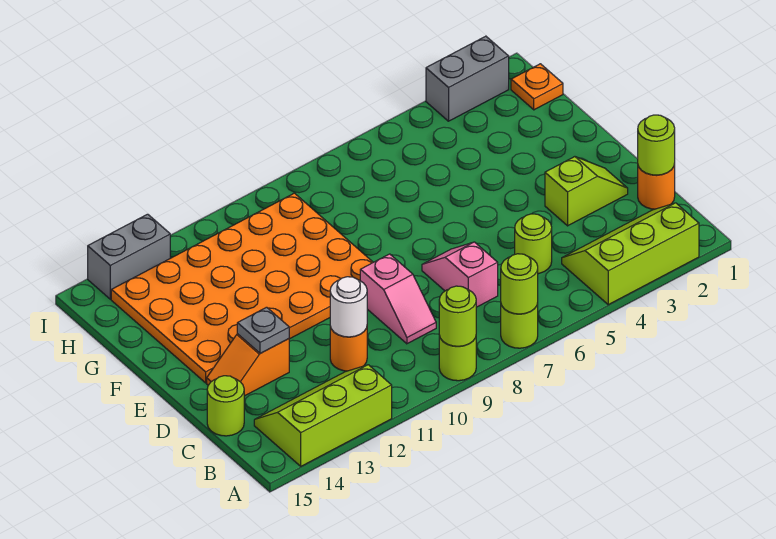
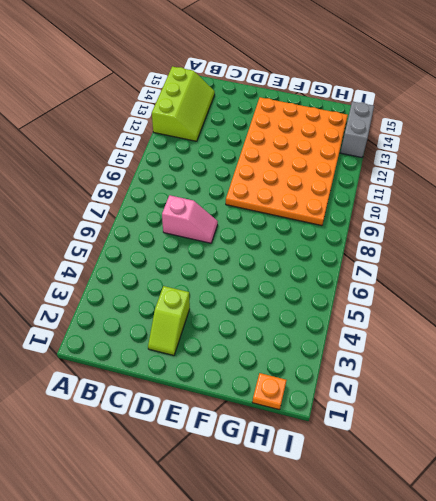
none -> lime slope A2:B4 level 1 top A
none -> lime round brick A7 level 1
none -> lime round brick A9 level 1

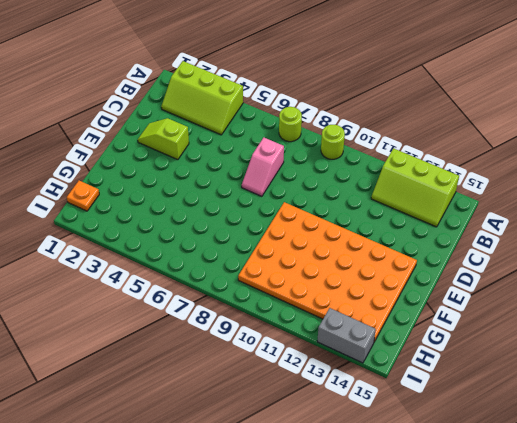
none -> orange round brick C1 level 1
none -> lime round brick C5 level 1
none -> pink slope C9:D9 level 1 top D

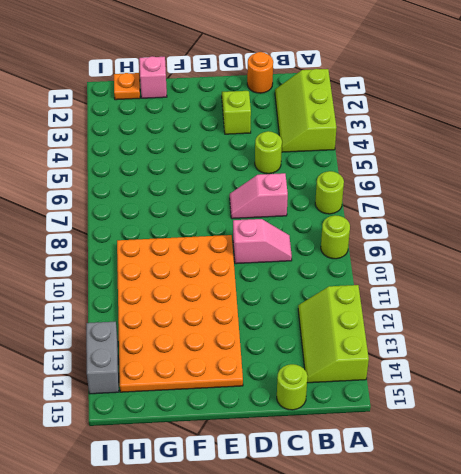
pink brick G1 level 1 -> none
none -> orange round brick C11 level 1
none -> orange slope D13:D14 level 1 top 13
none -> grey brick I2:I3 level 1

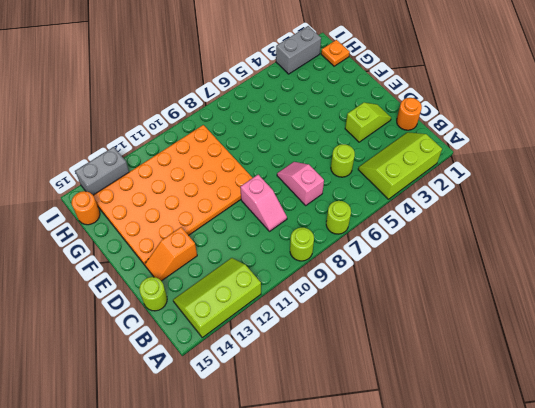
orange round brick H15 level 1 -> orange round brick C11 level 1
none -> lime round brick A7 level 2
none -> lime round brick A9 level 2
none -> lime round brick C1 level 2

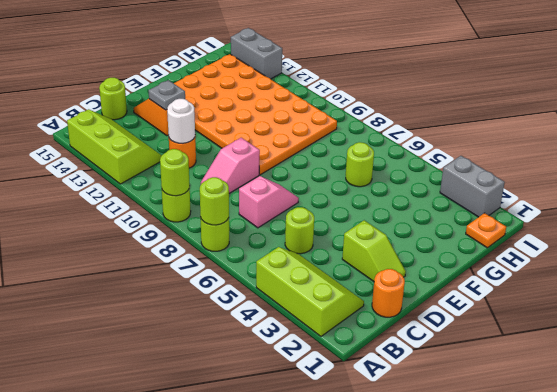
lime round brick G6 level 1 -> lime round brick C1 level 2

